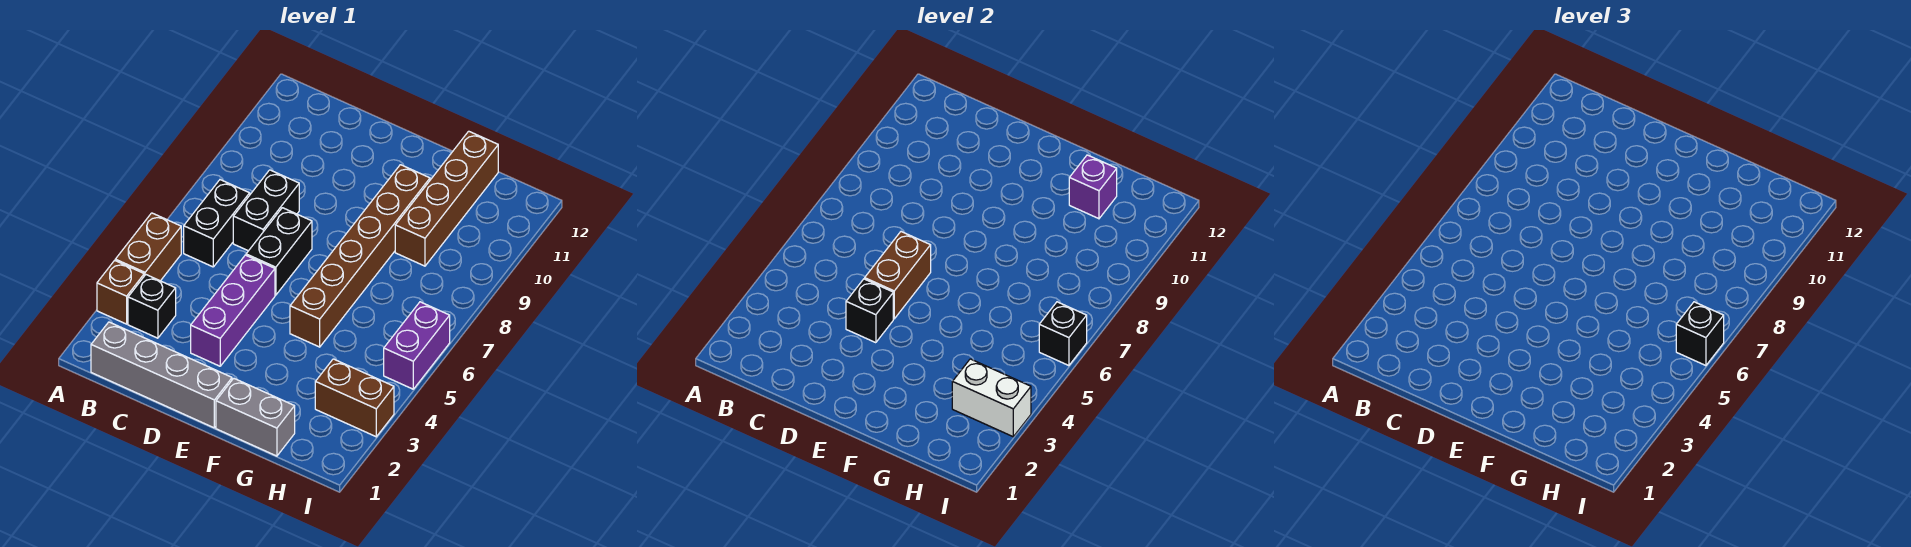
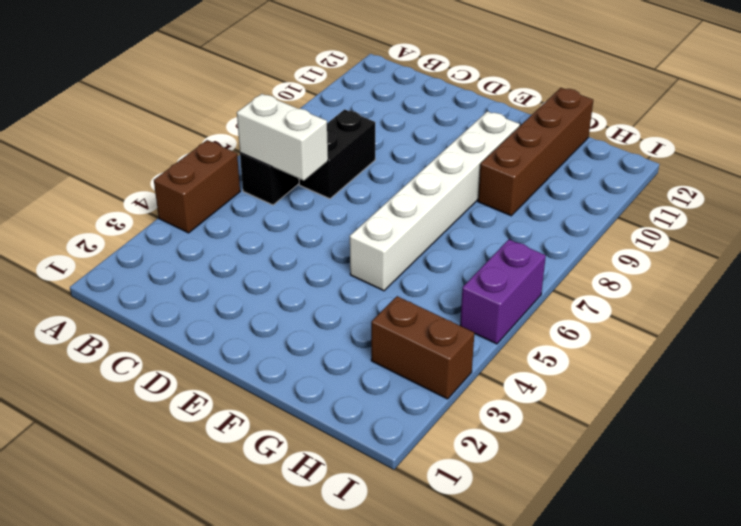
white brick B6:C6 level 2 -> white brick H3:I3 level 2
white brick F5:F10 level 1 -> brown brick F5:F10 level 1
none -> brown brick A3 level 1
none -> grey brick B1:E1 level 1
none -> black brick B3 level 1

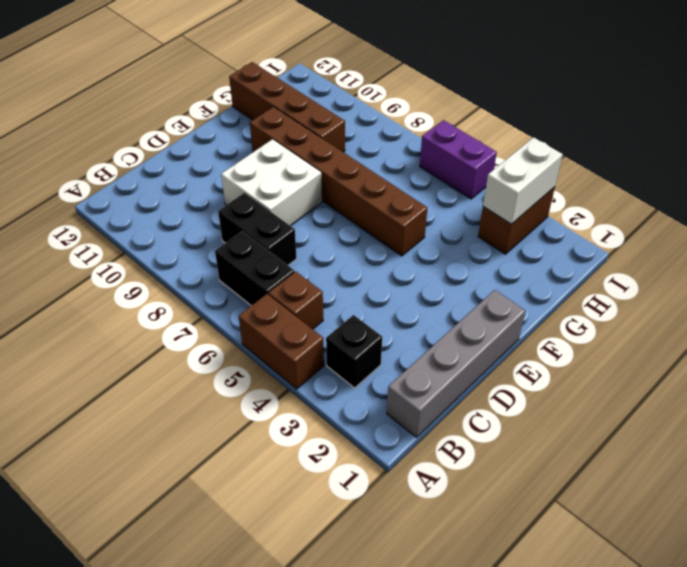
brown brick B5 level 1 -> brown brick A3 level 1
white brick D8:E9 level 1 -> none
none -> purple brick D3:D5 level 1
none -> black brick D6:D7 level 1
none -> grey brick F1:G1 level 1

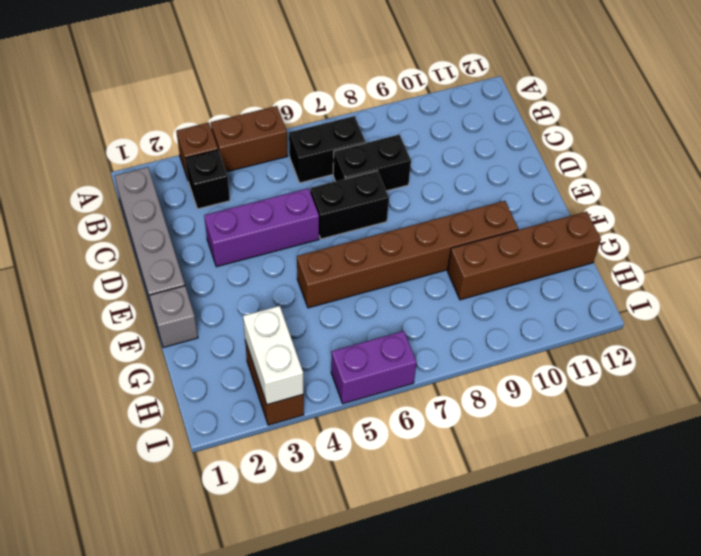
grey brick F1 level 1 -> grey brick F1:G1 level 1
none -> black brick D4 level 2
none -> brown brick D5:D6 level 2
none -> purple brick G11 level 2

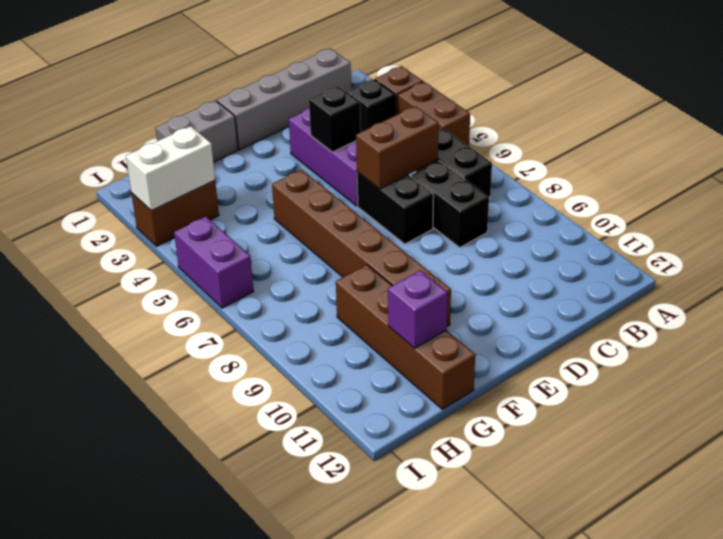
brown brick C6:D6 level 2 -> brown brick D5:D6 level 2
none -> black brick I6 level 2
none -> black brick I6 level 3

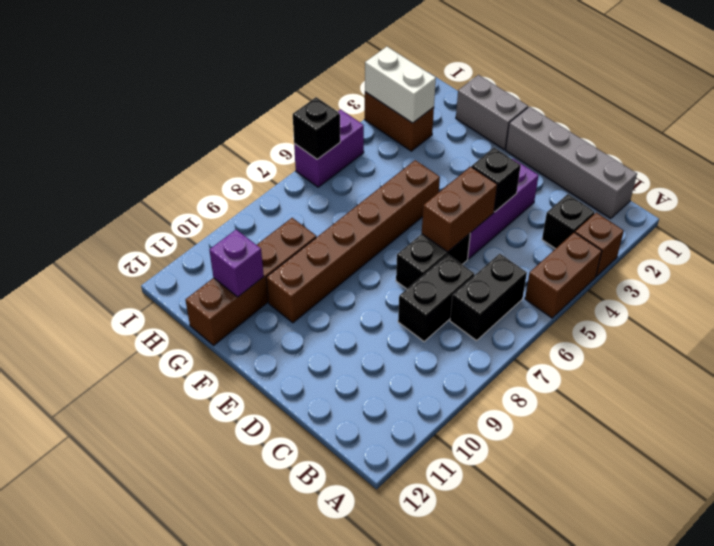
none -> black brick I6 level 3

